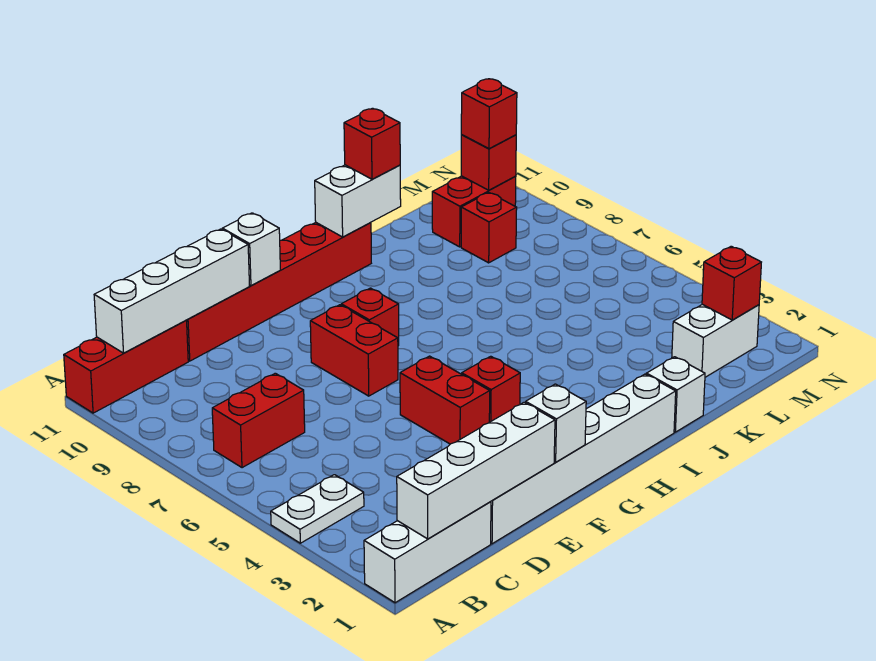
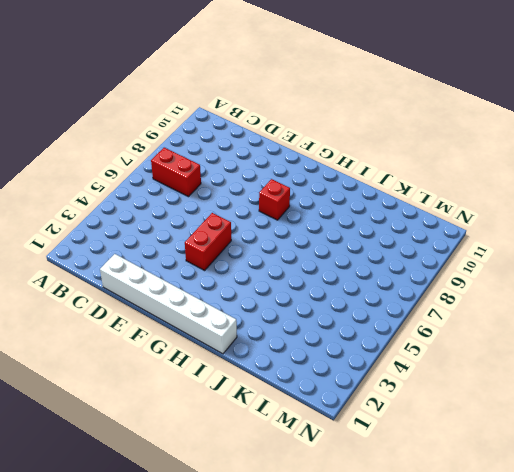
none -> white brick A1:C1 level 1
none -> white plate A4:B4 level 1
none -> red brick A11:C11 level 1

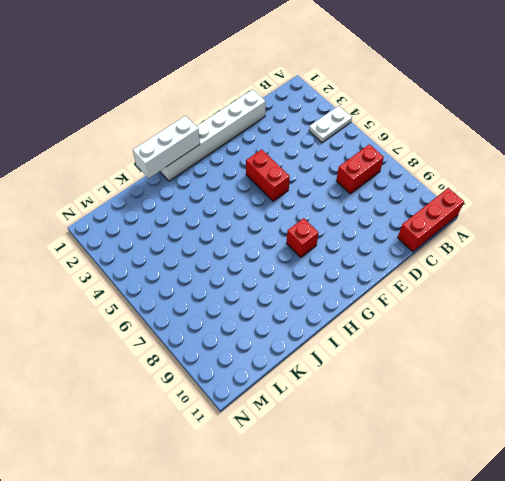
white brick H1:J1 level 2 -> white brick A1:C1 level 1
none -> red brick D11:I11 level 1
none -> red brick F7:F8 level 1
none -> red brick G4 level 1

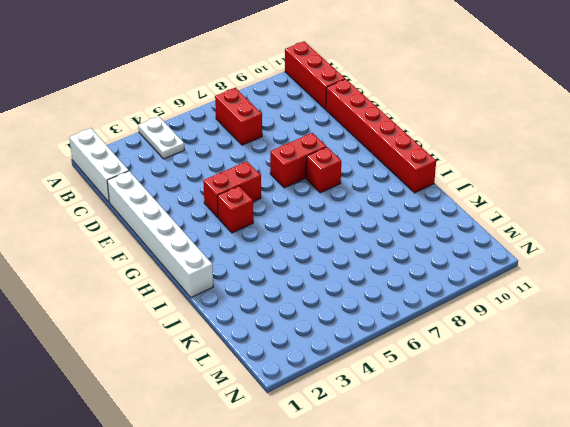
none -> white brick J1 level 1
none -> white brick L2:M2 level 1
none -> red brick L9 level 1

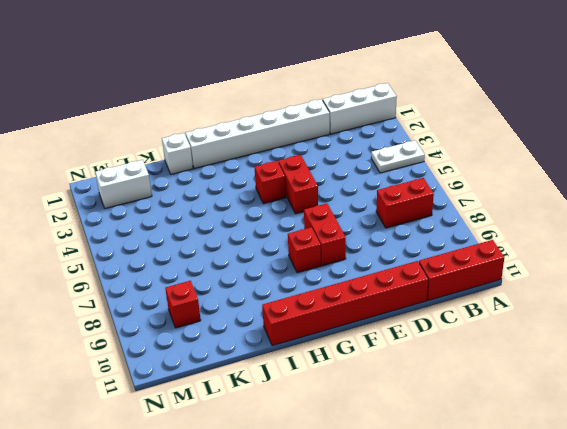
none -> red brick L10:M10 level 1
none -> white brick B1:E1 level 2
none -> white brick B11:E11 level 2

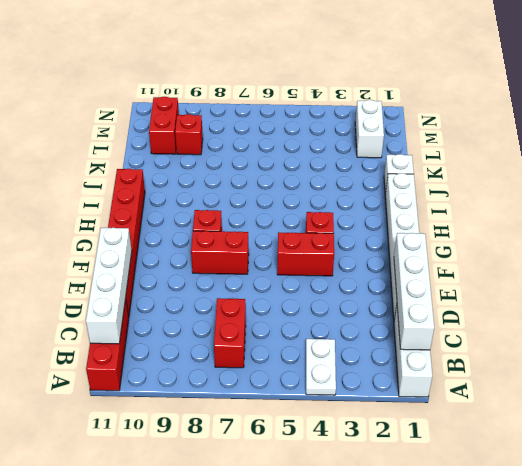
none -> white brick F1 level 2
none -> white brick F11 level 2
none -> white brick I11:J11 level 2

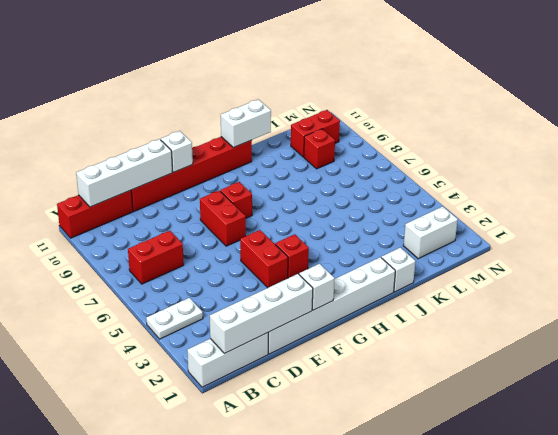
none -> red brick M2 level 2
none -> red brick M10 level 2
none -> red brick J11 level 3

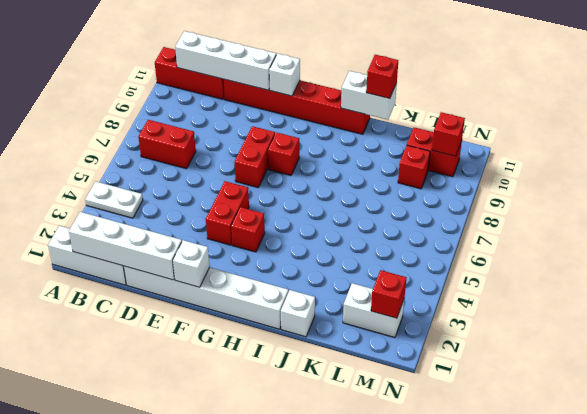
none -> red brick M10 level 3

